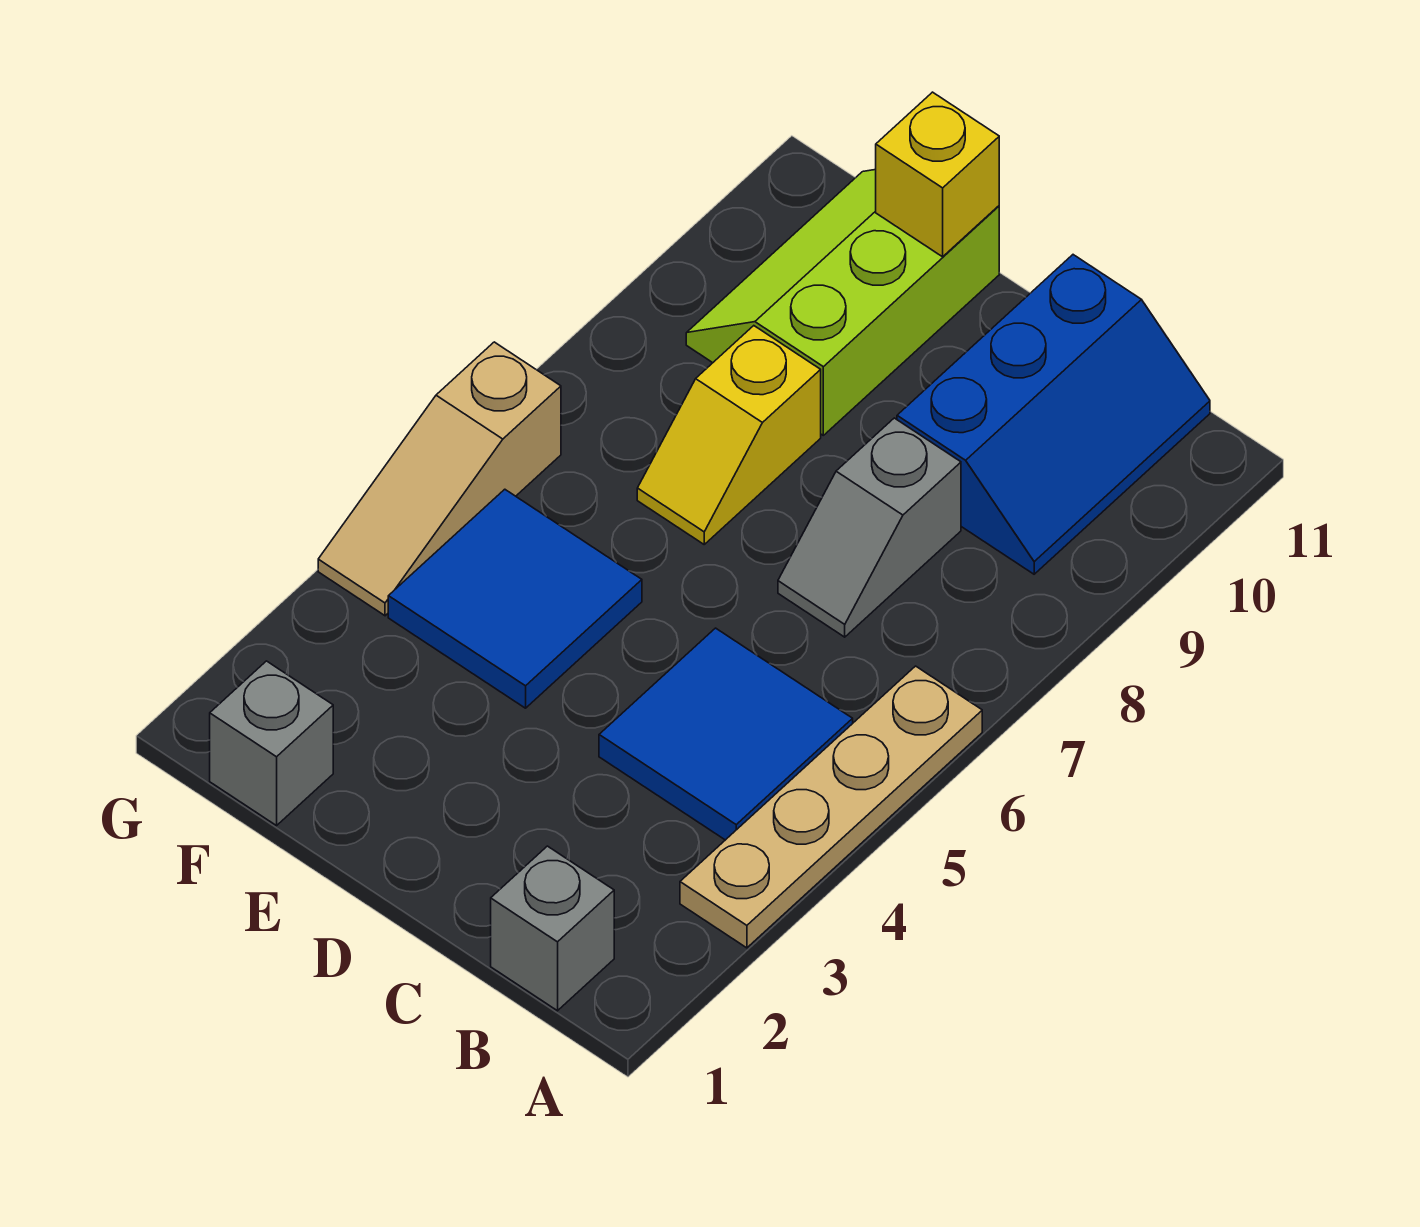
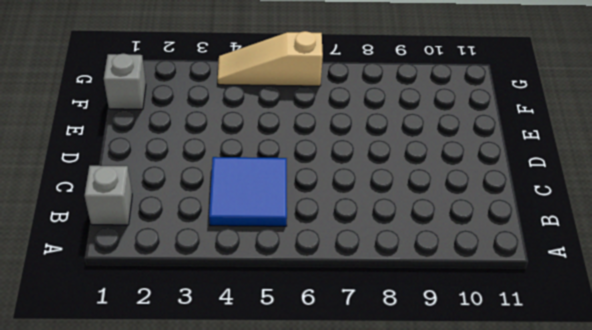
none -> tan plate A3:A6 level 1
none -> blue slope B9:C11 level 1 top C

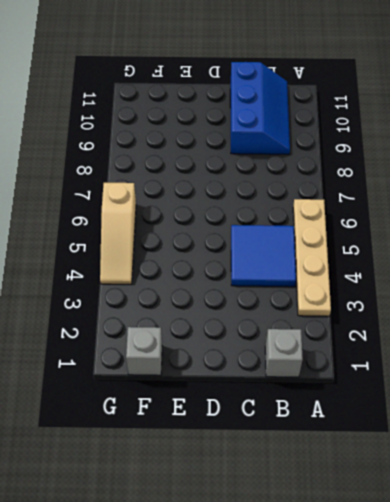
none -> grey slope C7:C8 level 1 top 8
none -> blue tile E4:F5 level 1

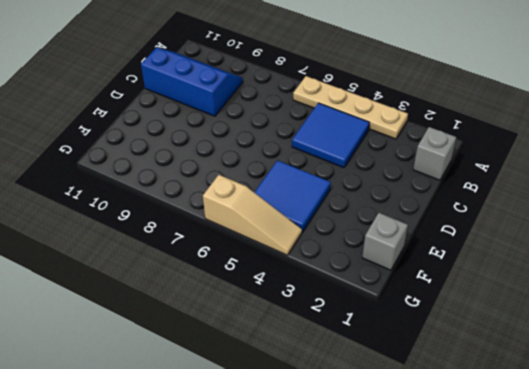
none -> grey slope C7:C8 level 1 top 8
none -> yellow slope E7:E8 level 1 top 8

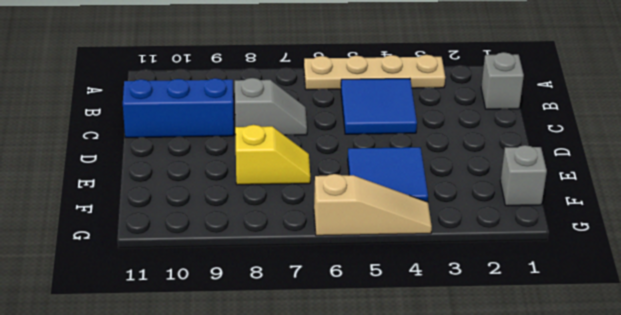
none -> lime slope E9:F11 level 1 top E
none -> yellow brick E11 level 2

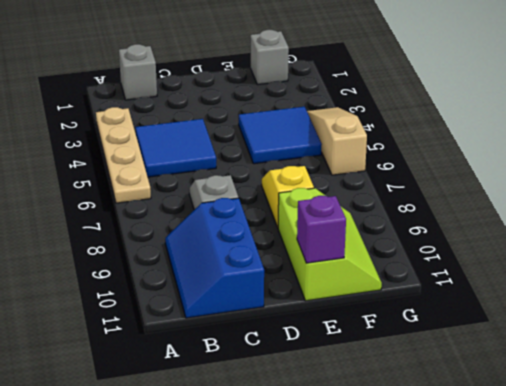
purple brick E11 level 2 -> yellow brick E11 level 2

